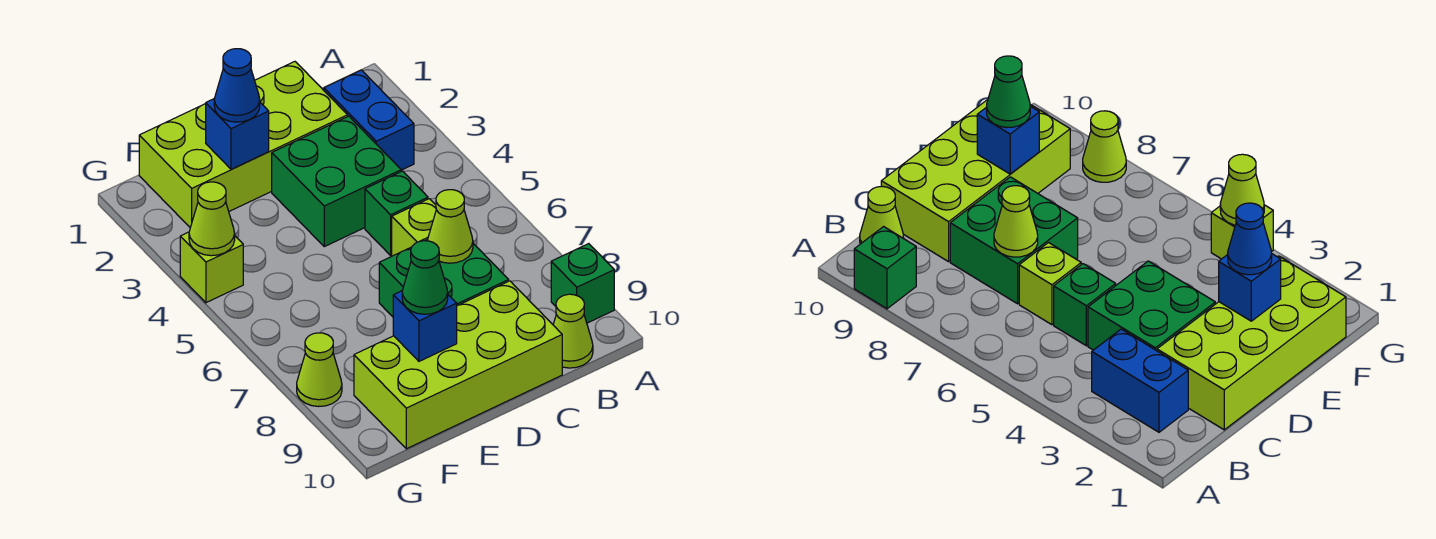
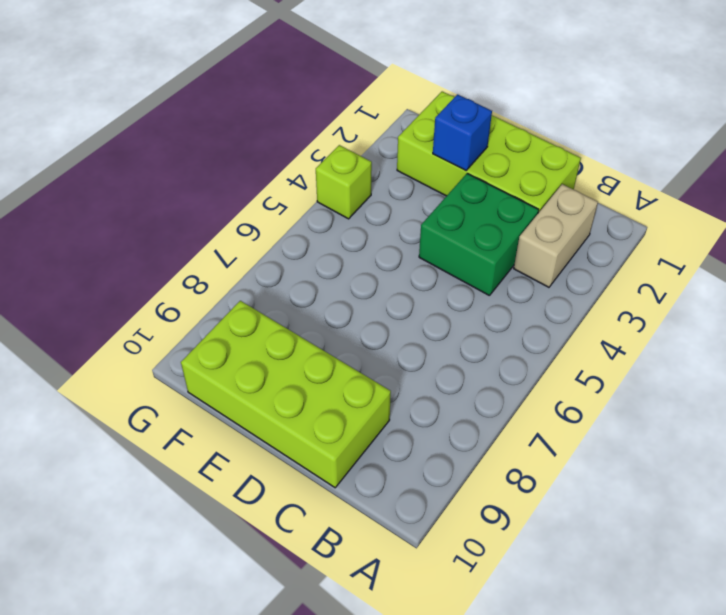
tan brick B2:B3 level 1 -> blue brick B2:B3 level 1
none -> green brick A9 level 1
none -> lime cone B10 level 1
none -> green brick C5 level 1

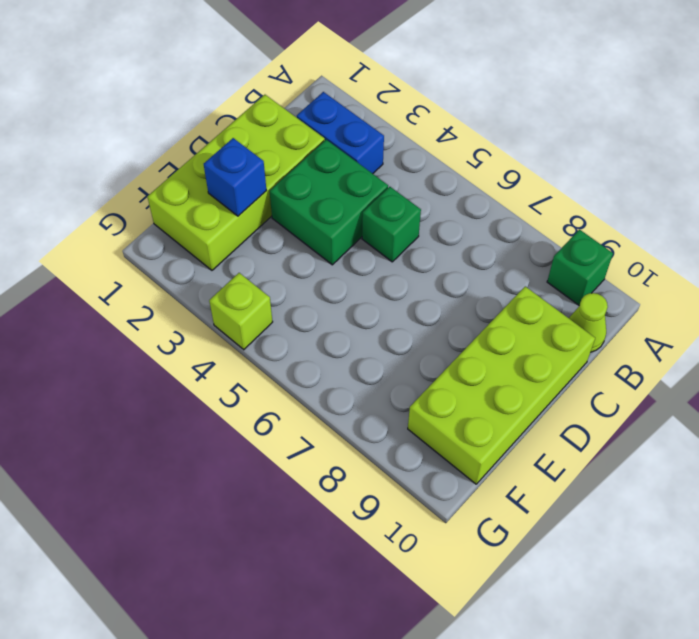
none -> lime brick C6 level 1
none -> green brick C7:D8 level 1
none -> lime cone G8 level 1

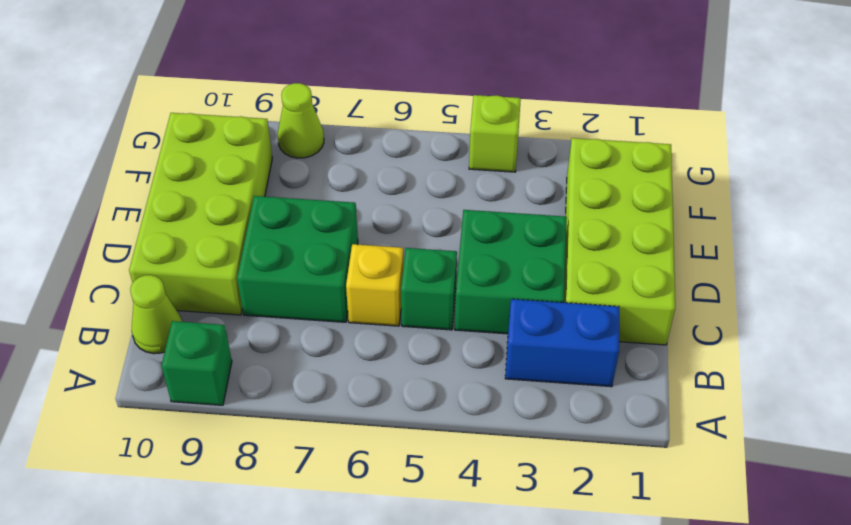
yellow brick C6 level 1 -> lime brick C6 level 1
none -> lime cone C7 level 2
none -> blue brick E2 level 2
none -> blue brick E9 level 2

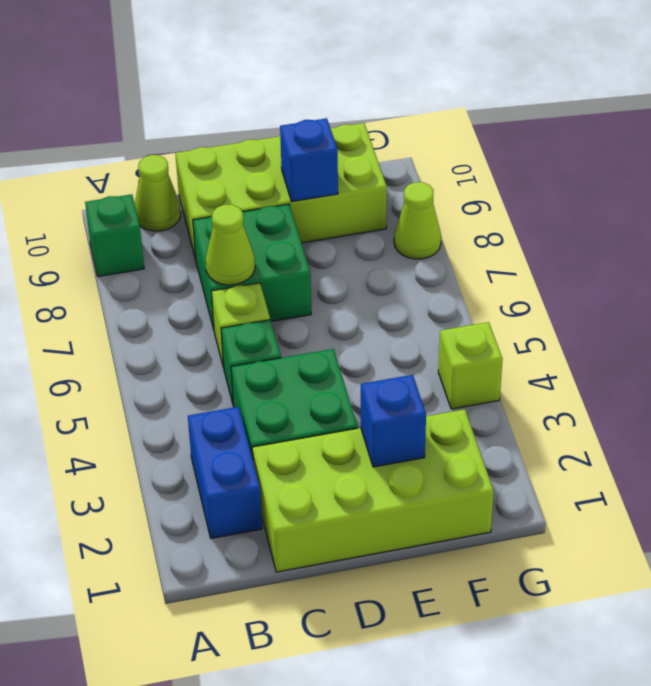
none -> lime cone G4 level 2
none -> blue cone E2 level 3
none -> green cone E9 level 3

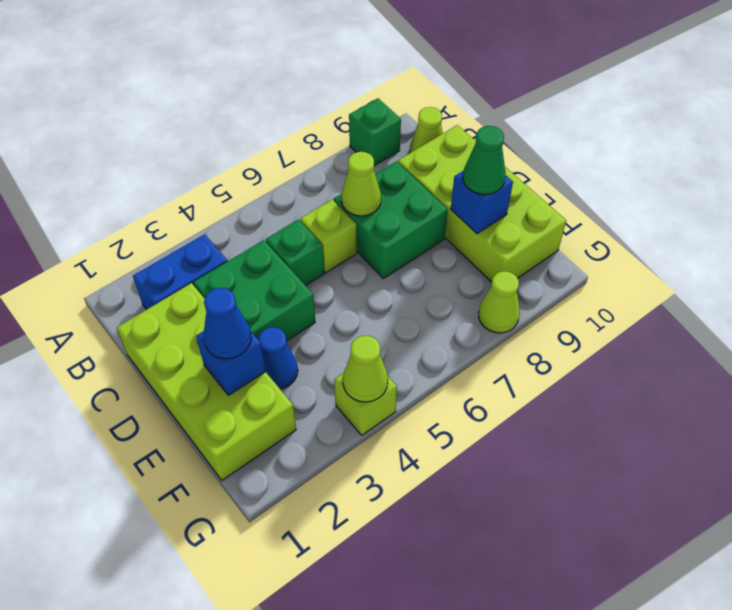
blue cone E3 level 1 -> none

